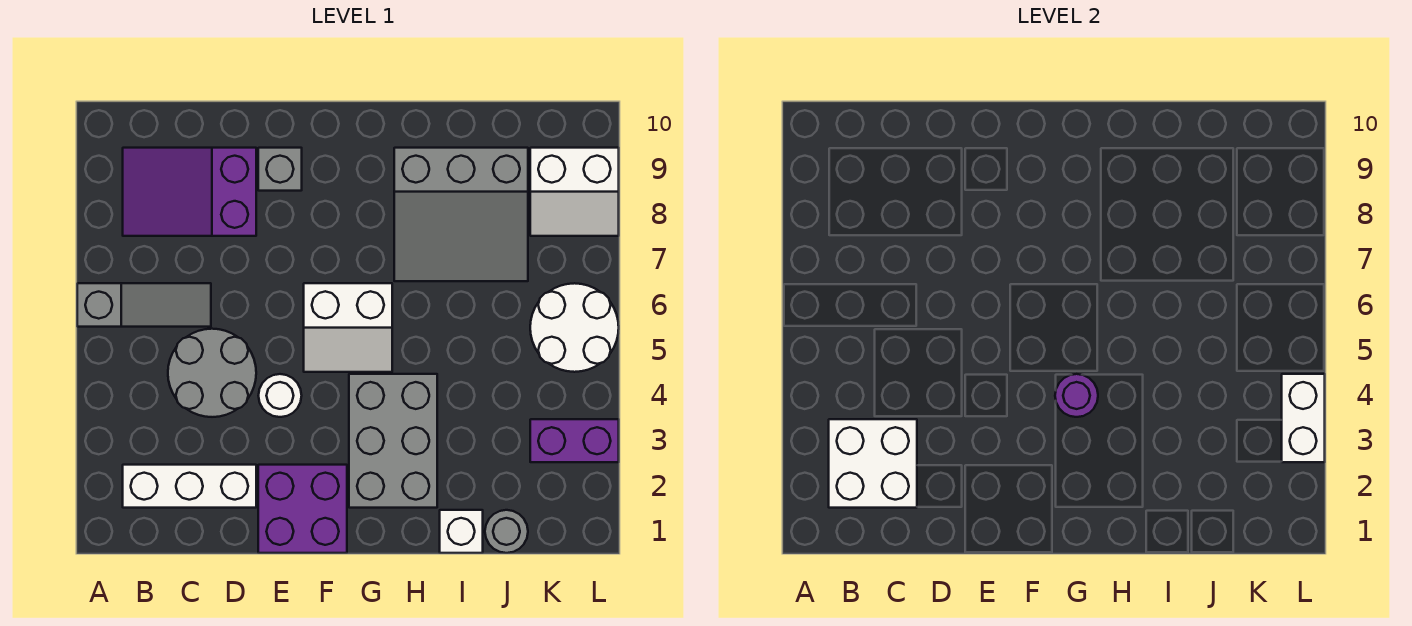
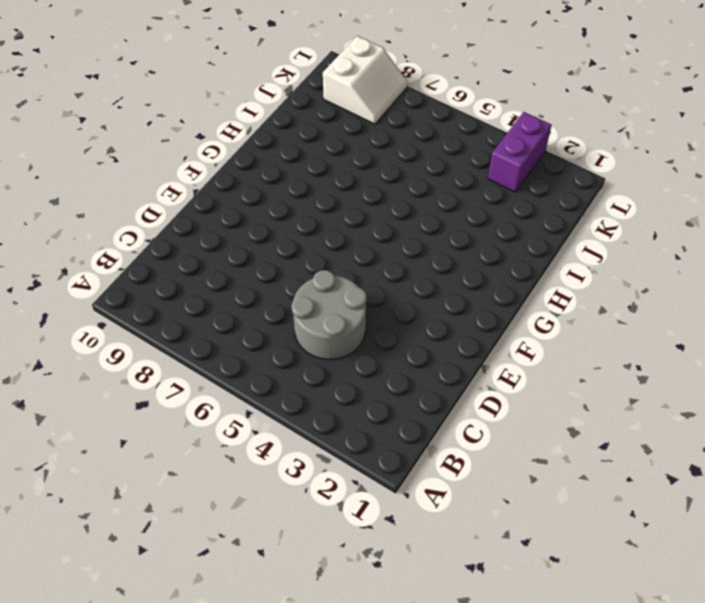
none -> grey slope A6:C6 level 1 top A
none -> white brick B2:D2 level 1
none -> purple slope B8:D9 level 1 top D

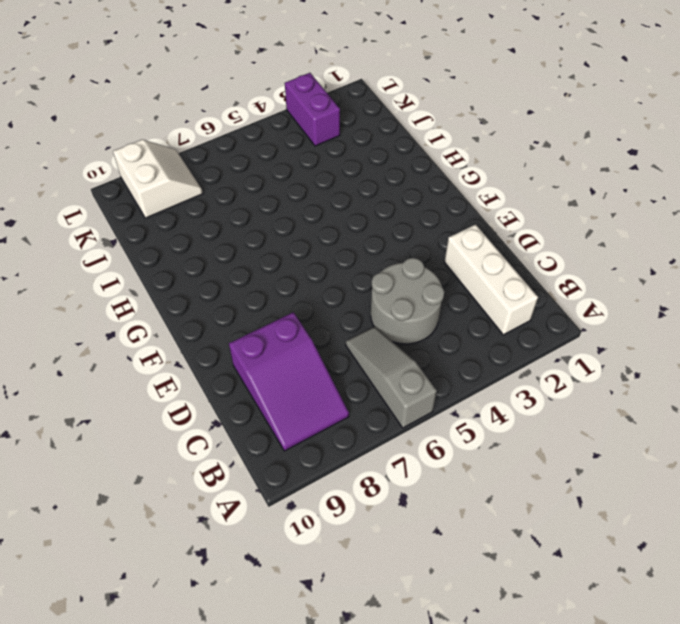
none -> purple brick E1:F2 level 1
none -> white round brick E4 level 1
none -> grey brick E9 level 1

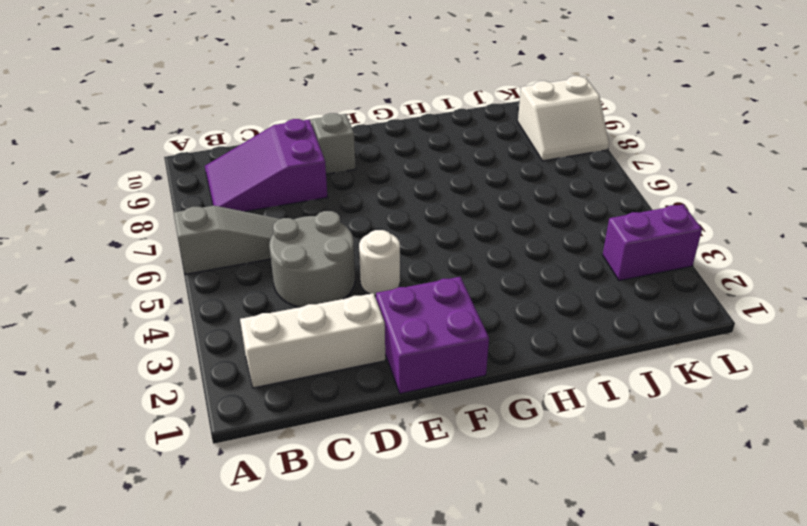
none -> white slope F5:G6 level 1 top 6
none -> grey brick G2:H4 level 1
none -> grey slope H7:J9 level 1 top 9

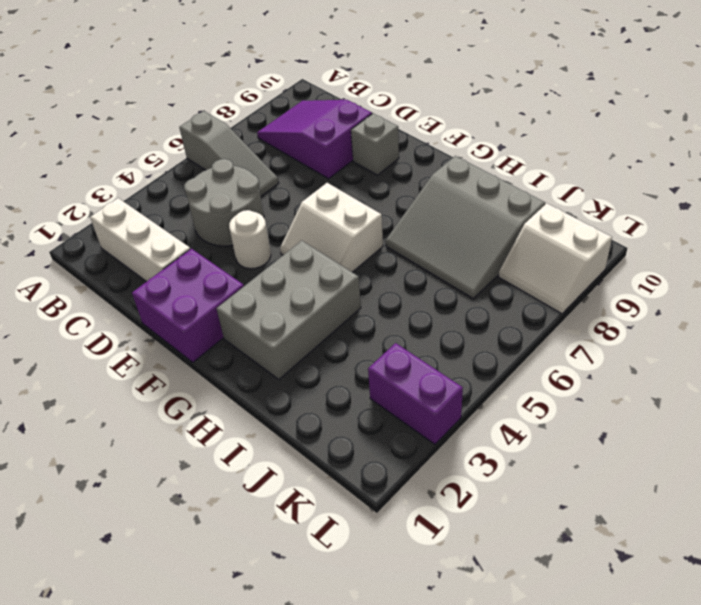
none -> white brick I1 level 1
none -> grey round brick J1 level 1
none -> white round brick K5:L6 level 1

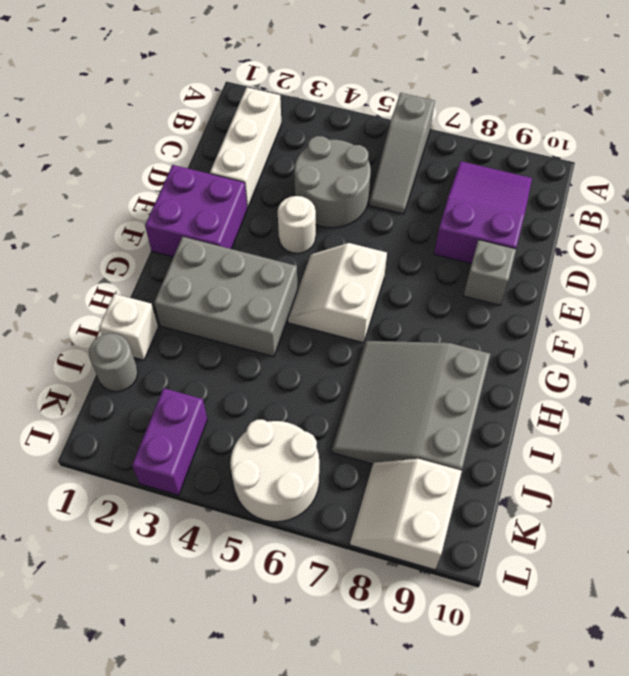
none -> white brick B2:C3 level 2
none -> purple round brick G4 level 2
none -> white brick L3:L4 level 2

